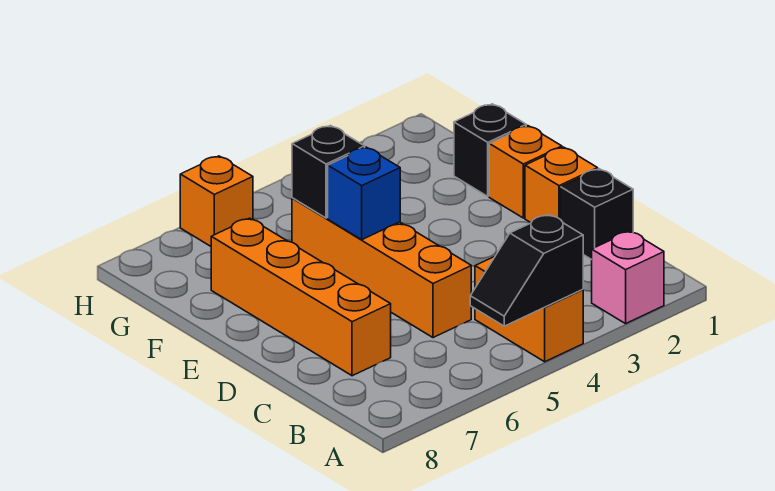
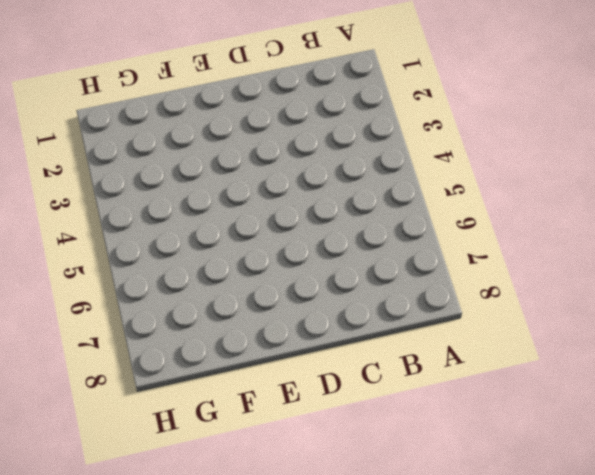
none -> pink brick A2 level 1
none -> orange brick A4:B4 level 1
none -> black brick C1 level 1

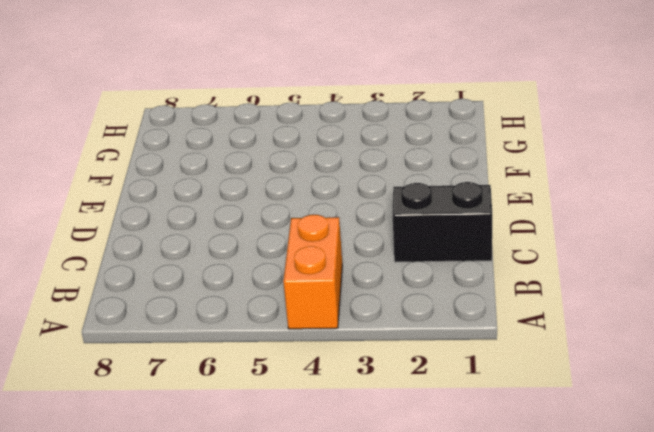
black brick C1:C2 level 1 -> black brick C1 level 1
none -> pink brick A2 level 1
none -> orange brick C5:F5 level 1
none -> orange brick C7:F7 level 1

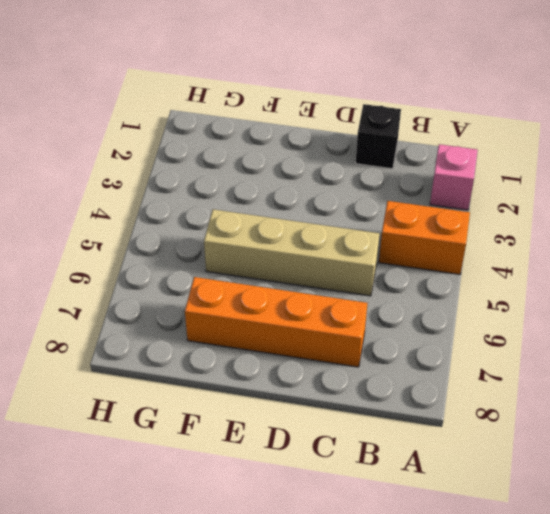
tan brick C5:F5 level 1 -> orange brick C5:F5 level 1
none -> orange brick D1 level 1
none -> orange brick E1 level 1
none -> black brick F1 level 1

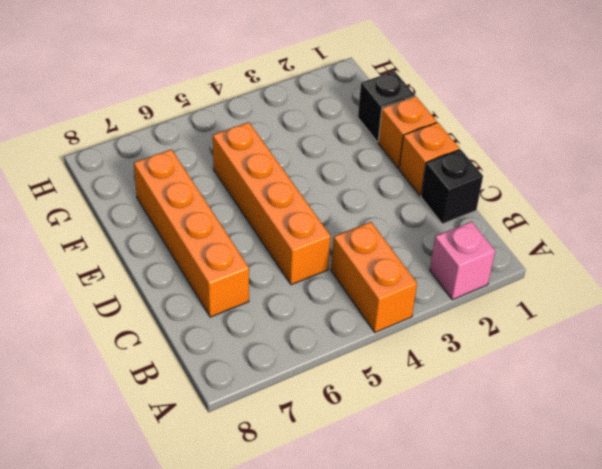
none -> orange brick H6 level 1
none -> black slope A4:A5 level 2 top 4
none -> blue brick E5 level 2

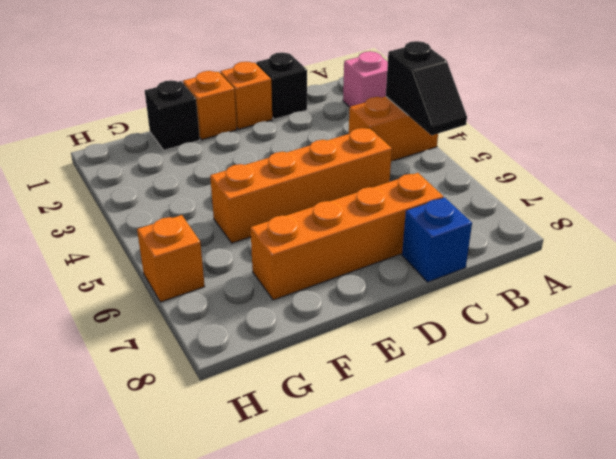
blue brick C8 level 1 -> blue brick E5 level 2
none -> black brick F5 level 2

